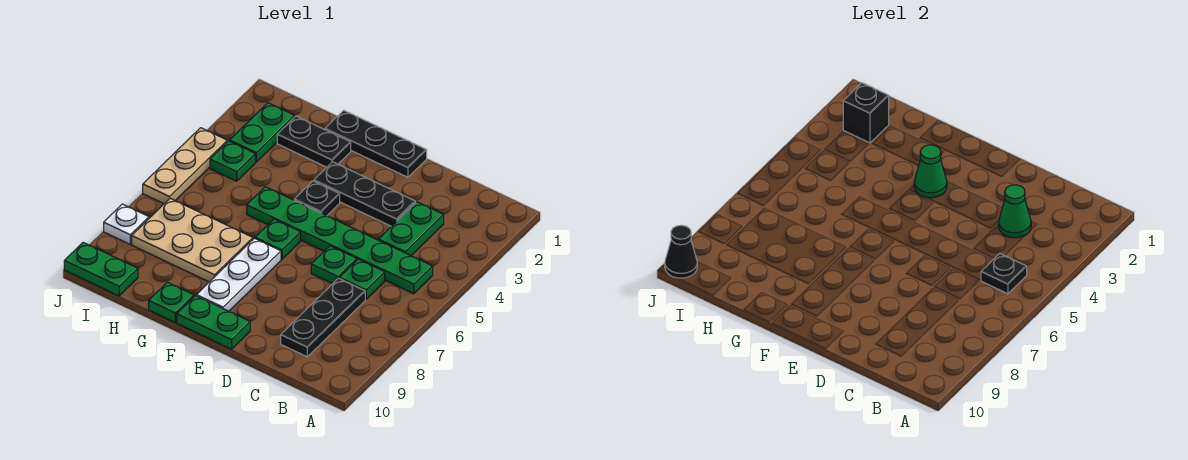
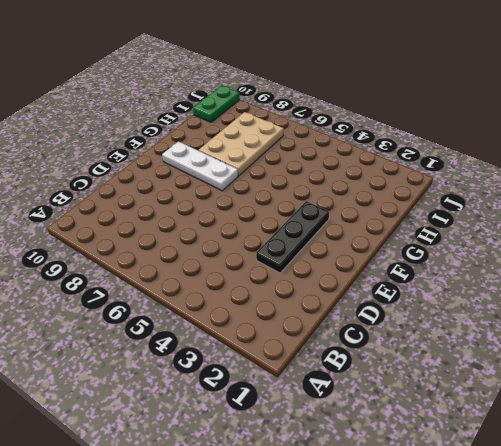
none -> green plate B5:G5 level 1
none -> green plate C3:C4 level 1
none -> green plate C6 level 1

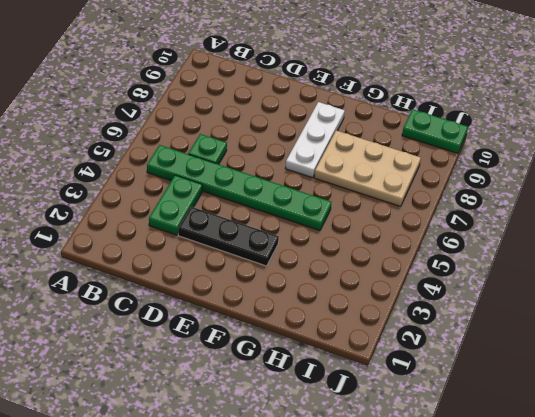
none -> black plate C7:C9 level 1
none -> green plate D6 level 1
none -> black plate E1:G1 level 1

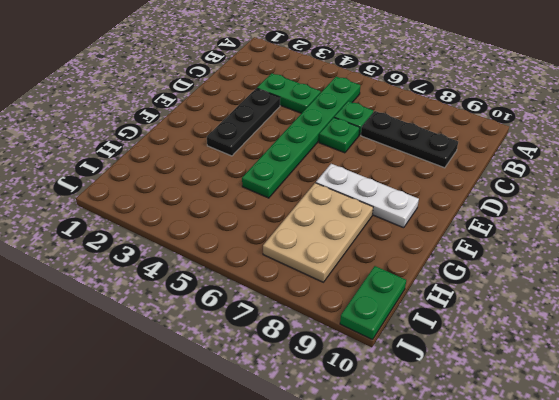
none -> black plate E1:G1 level 1
none -> green plate E10:F10 level 1
none -> black plate F4 level 1

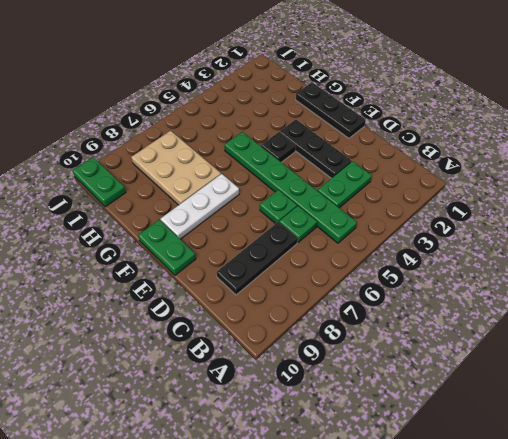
none -> green plate F6 level 1
none -> black plate G2:H2 level 1
none -> green plate G10 level 1

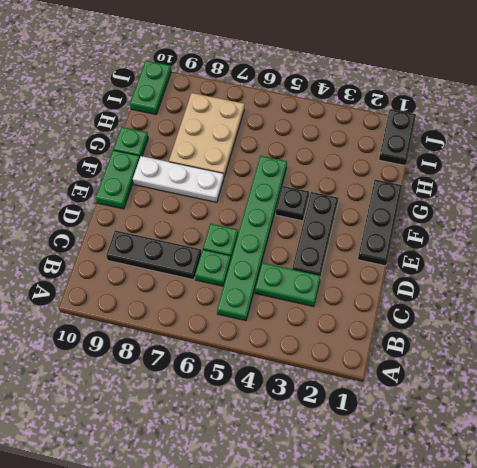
black plate I1:J1 level 1 -> black plate G2:H2 level 1
none -> green plate F6 level 1
none -> green plate I2:I3 level 1
none -> green plate I4 level 1

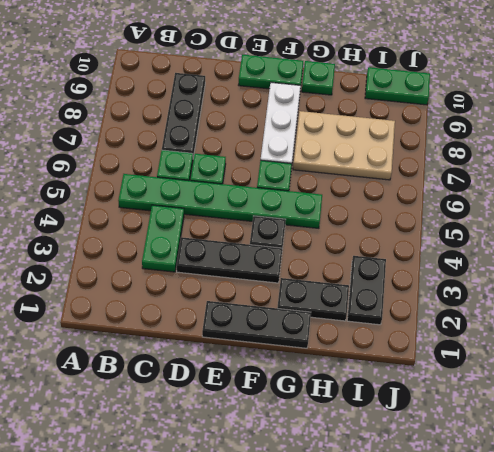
black plate I2:I3 level 1 -> green plate I2:I3 level 1
none -> green plate I4 level 1
none -> tan plate J4:J6 level 1
none -> white plate J8 level 1

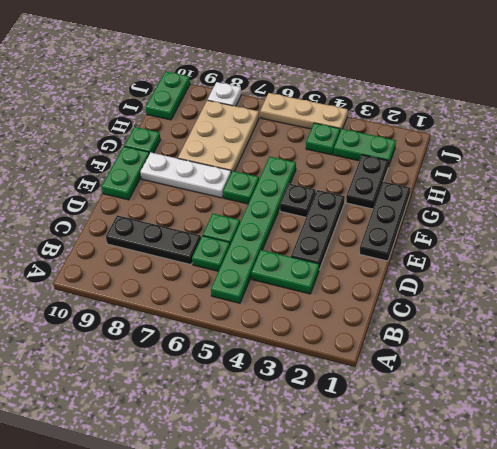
none -> black plate B5 level 2
none -> green cone C3 level 2
none -> green cone F3 level 2

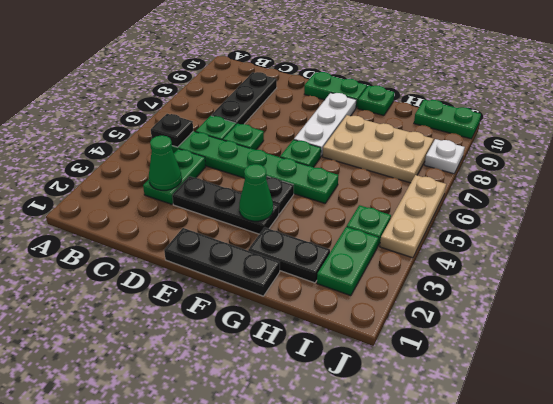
none -> black brick I2 level 2
none -> black cone J10 level 2

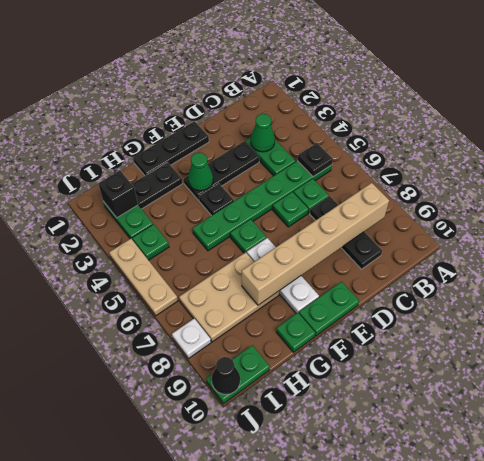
tan brick B8:G8 level 2 -> none

